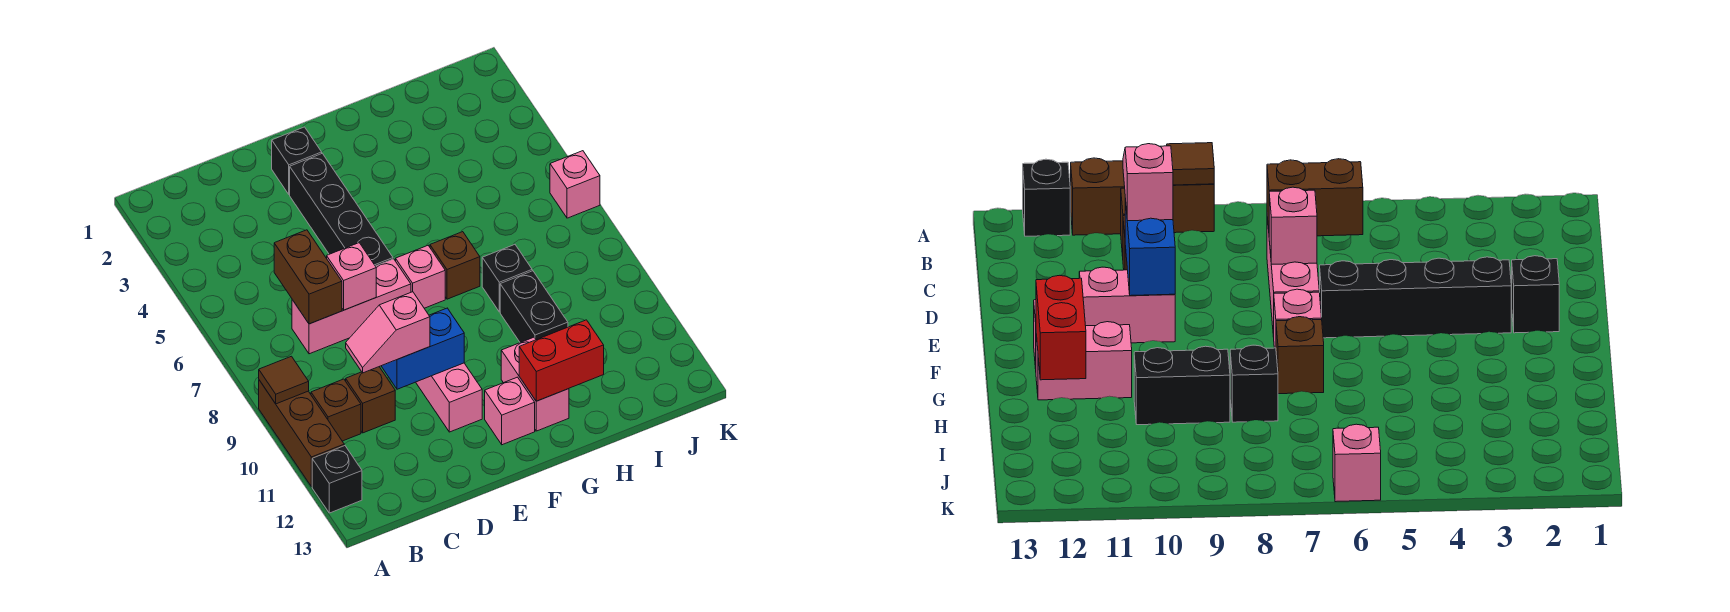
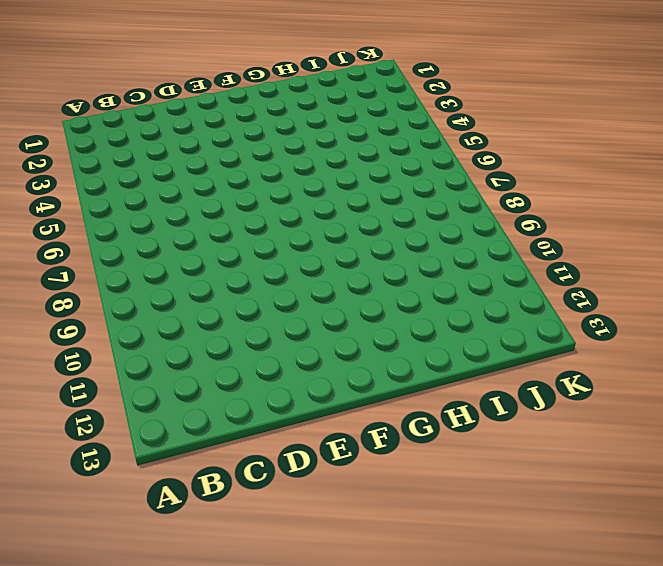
none -> brown brick A9:A11 level 1
none -> black brick A12 level 1
none -> brown brick B10 level 1

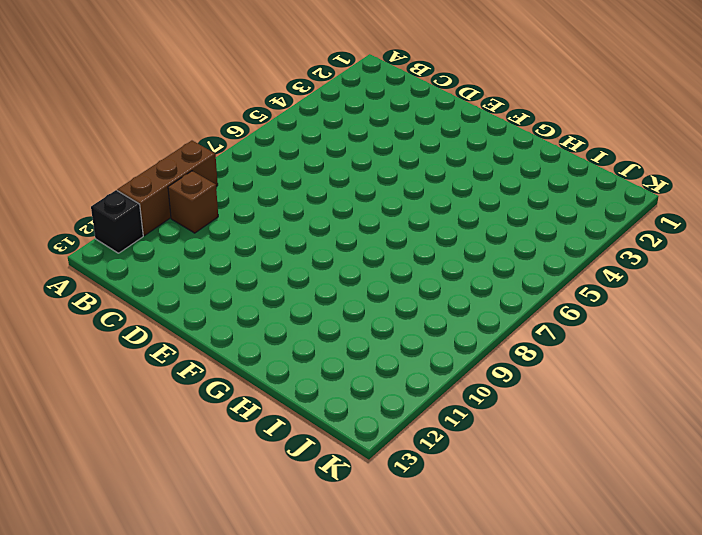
none -> pink brick C7:E7 level 1
none -> brown brick C10 level 1
none -> black brick E2 level 1

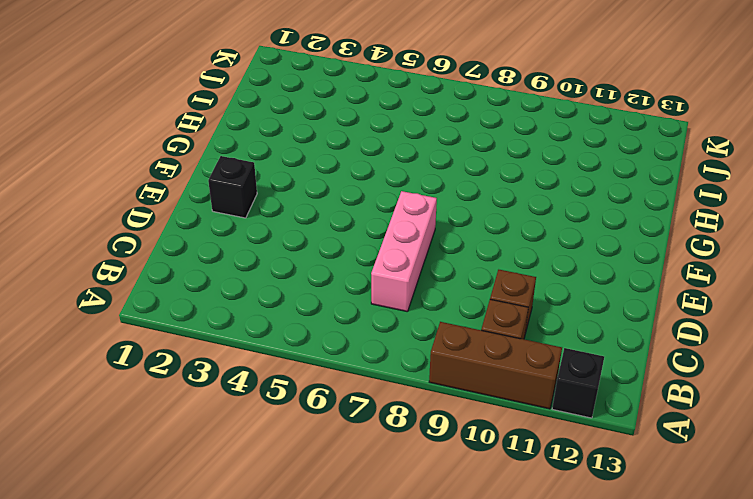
none -> black brick E3:E6 level 1
none -> pink brick E10:E11 level 1
none -> pink brick F7 level 1

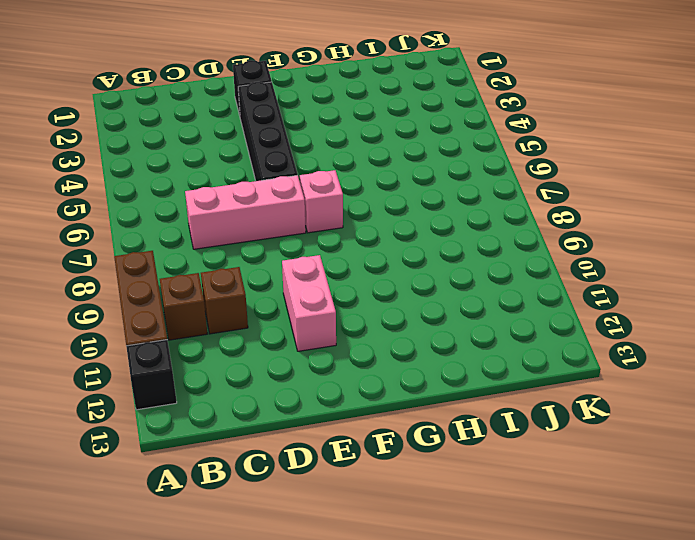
none -> pink brick F12 level 1
none -> brown brick G7 level 1
none -> pink brick G11:G12 level 1

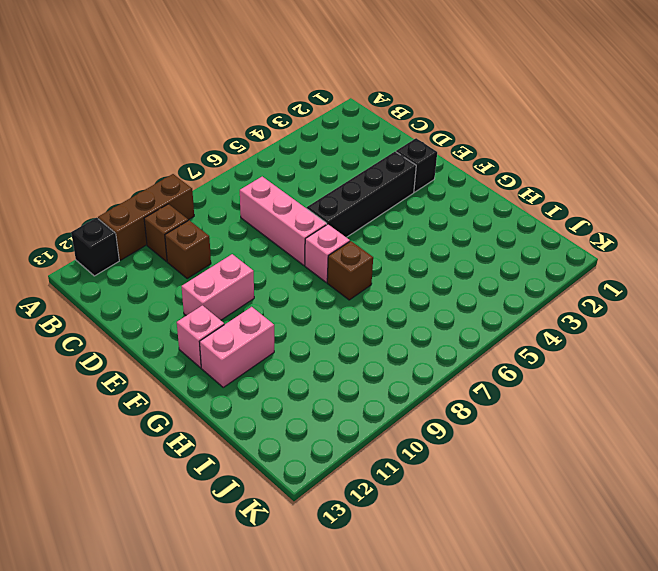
none -> black brick H8 level 1
none -> black brick H9:H10 level 1
none -> pink brick K6 level 1

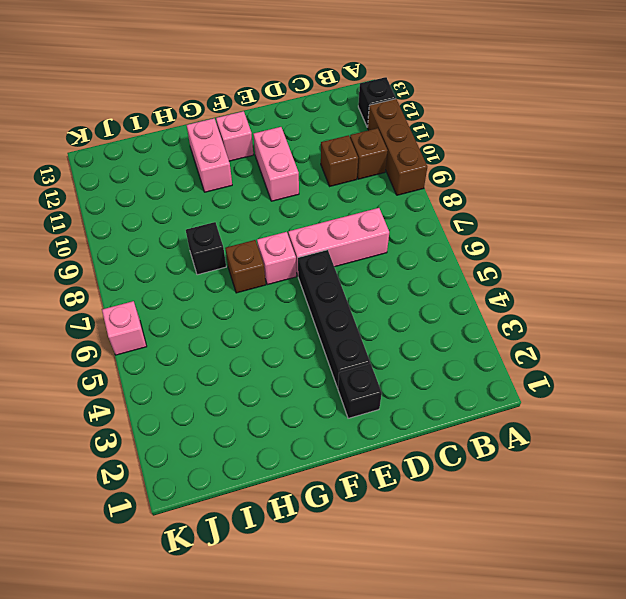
none -> black brick H9:H10 level 1
none -> brown tile A9 level 2
none -> brown brick C6:C7 level 2

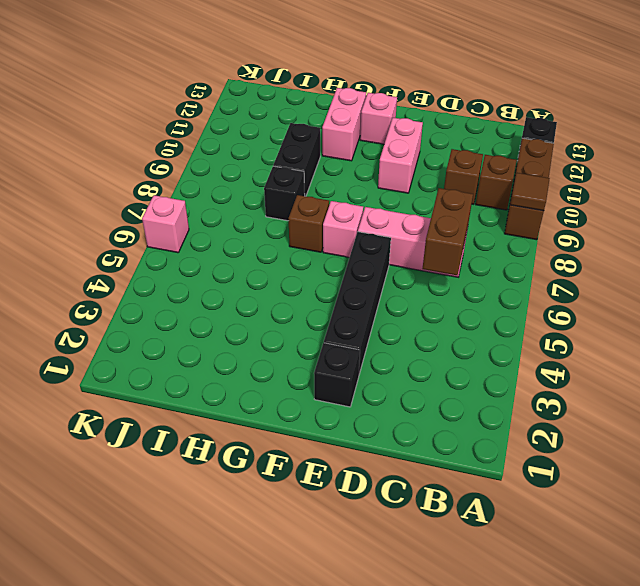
none -> pink brick D7 level 2
none -> blue brick D10:E10 level 2
none -> red brick G12:H12 level 2

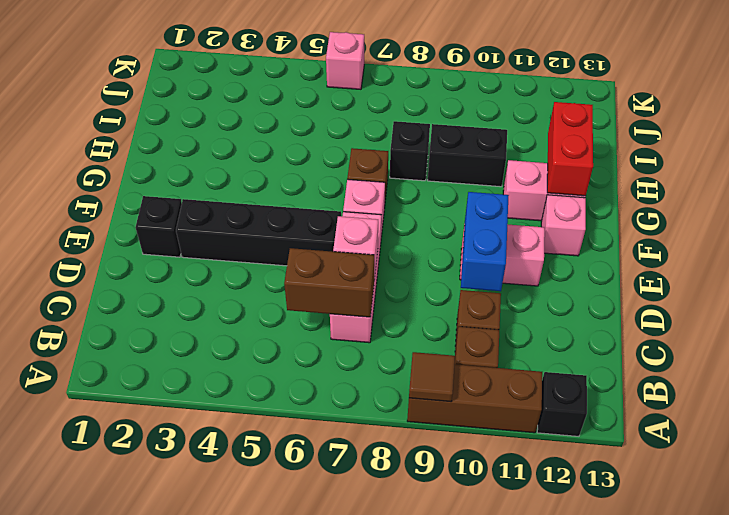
none -> pink slope C10:D10 level 3 top D

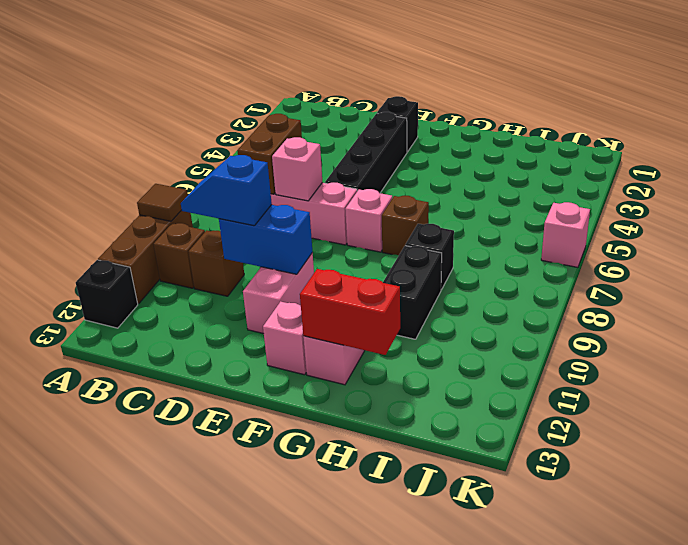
blue slope C10:D10 level 3 top D -> pink slope C10:D10 level 3 top D

